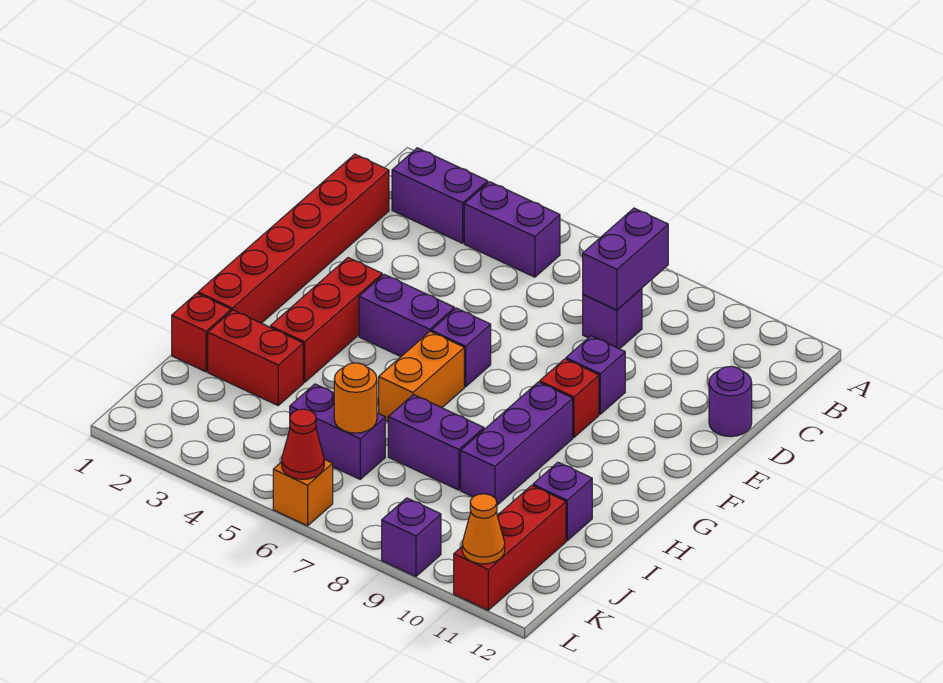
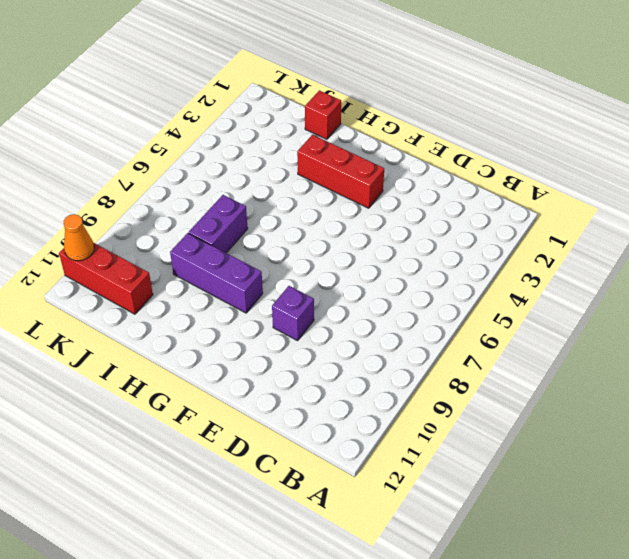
none -> purple brick B2:B3 level 1
none -> purple brick B4:B5 level 1
none -> red brick C1:H1 level 1

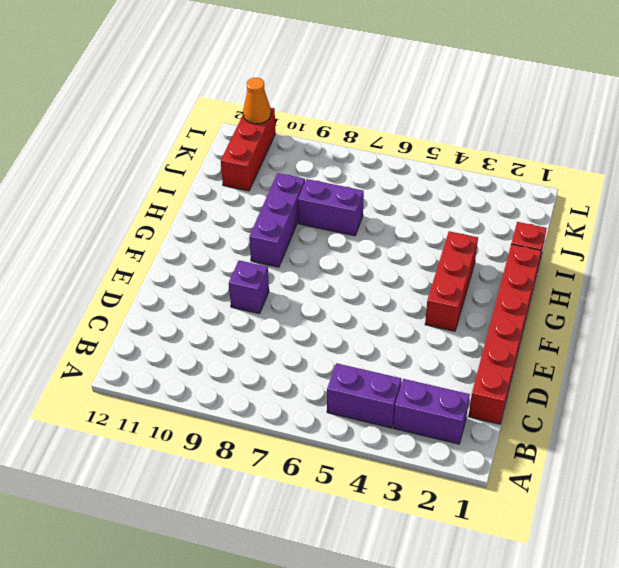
none -> purple brick C8 level 1
none -> purple round brick D12 level 1
none -> purple brick F4:F5 level 1

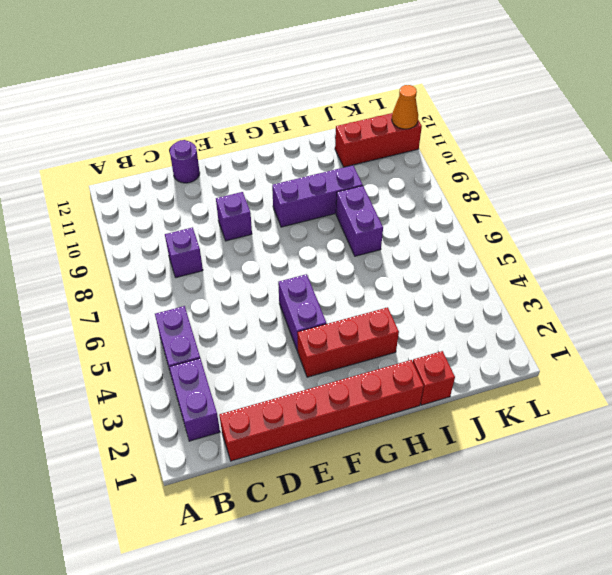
none -> purple brick F6 level 1
none -> red brick F9 level 1
none -> orange brick G6:H6 level 1

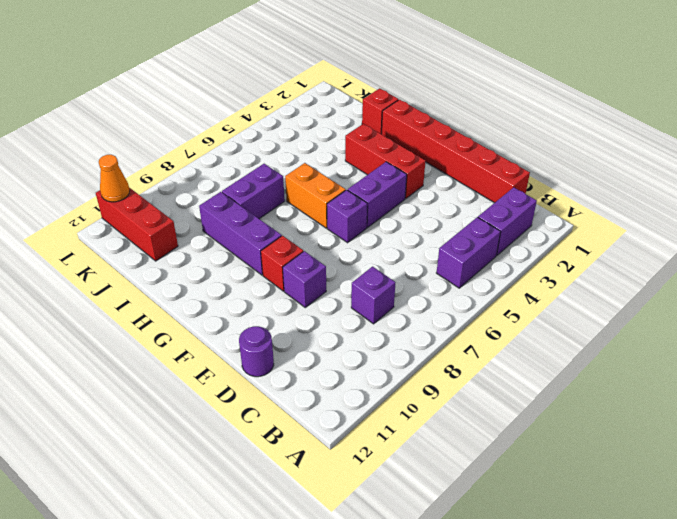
none -> red brick I2:I3 level 1
none -> purple brick I11 level 1
none -> purple brick J5:J6 level 1

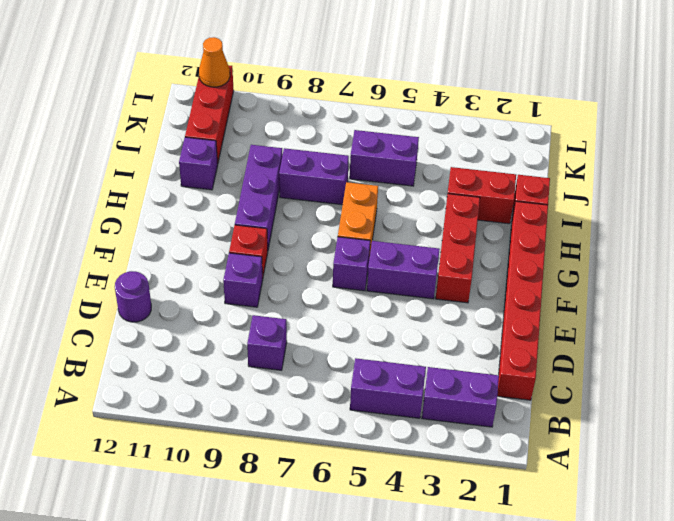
none -> orange brick L6 level 1
none -> purple brick L9 level 1
none -> purple brick B8:C8 level 2

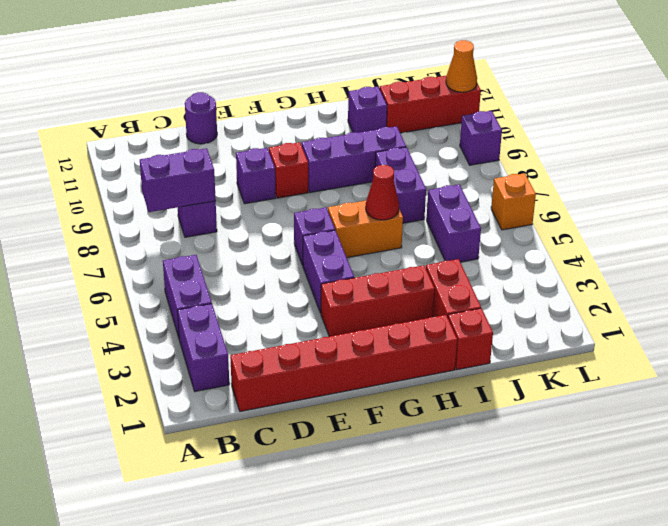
red cone H6 level 2 -> red cone L6 level 2
none -> orange round brick J6 level 2

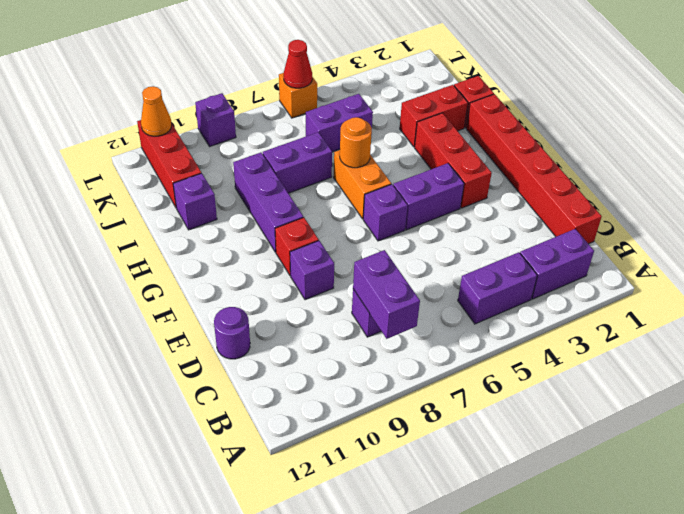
orange round brick H6 level 2 -> orange round brick J6 level 2

